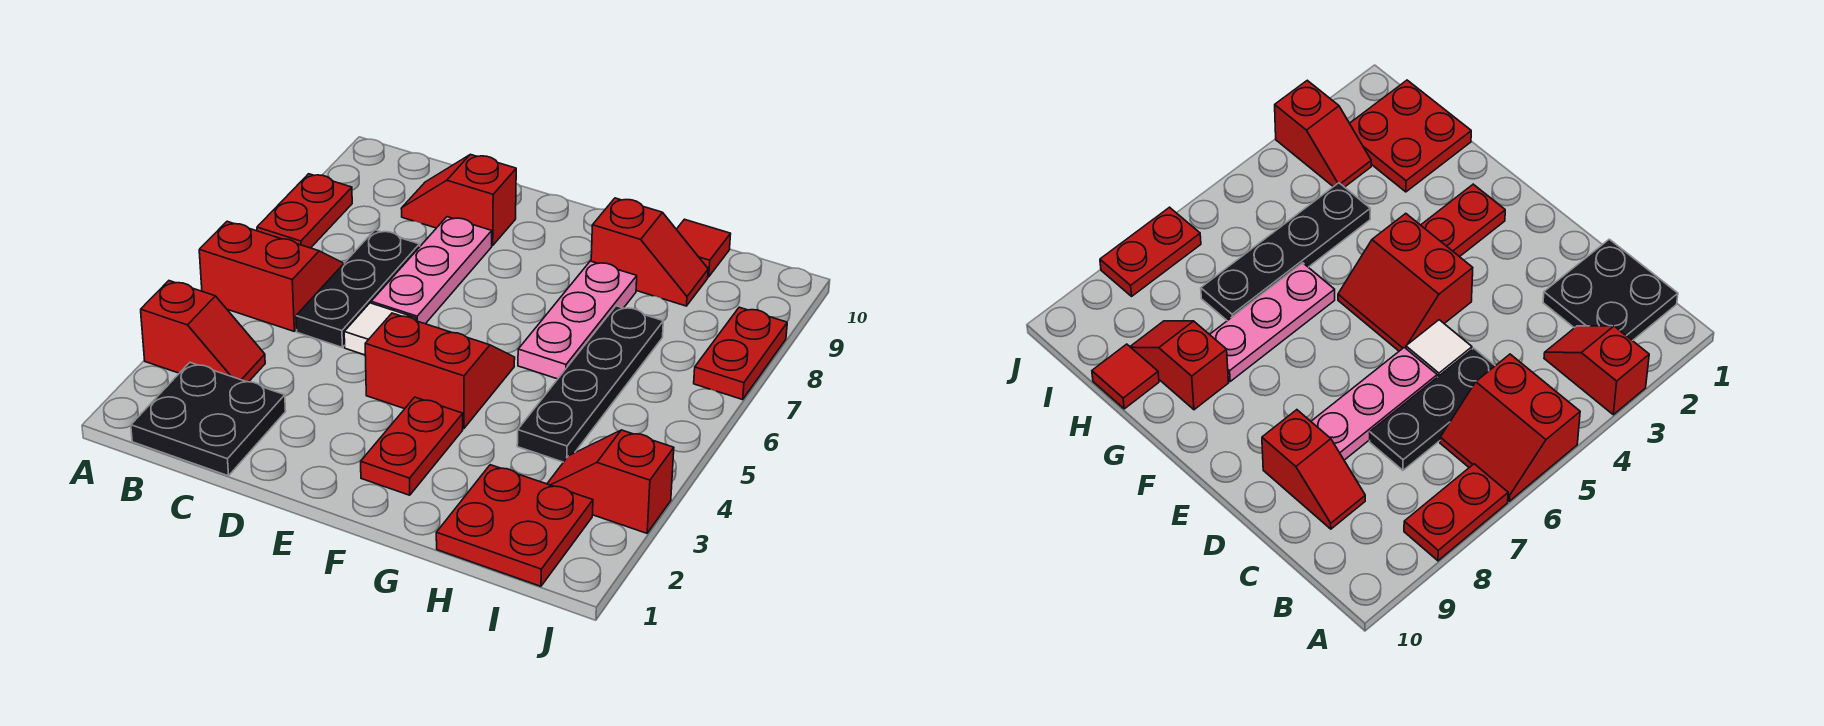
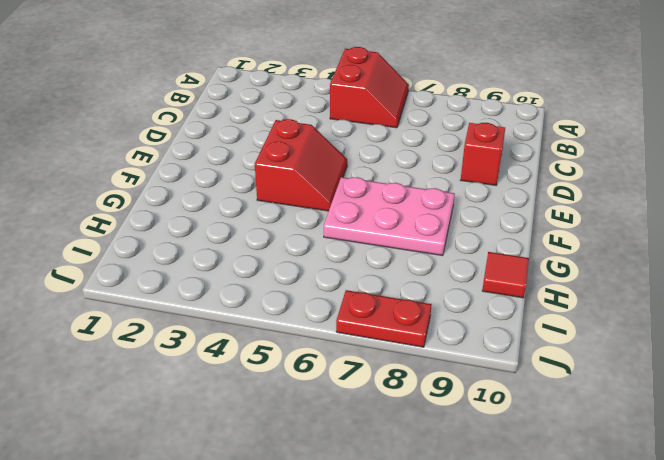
pink plate F6:G8 level 1 -> pink plate G6:G8 level 1
none -> red slope A3:B3 level 1 top A
none -> red plate A7:A8 level 1
none -> black plate B1:C2 level 1

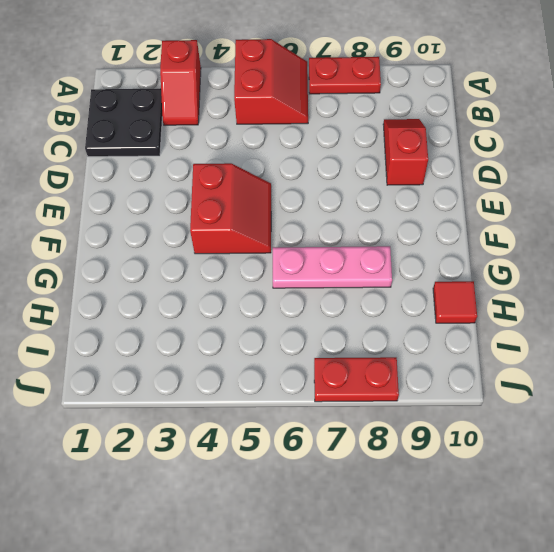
none -> black plate C5:C7 level 1
none -> white tile D5 level 1
none -> pink plate D6:D8 level 1

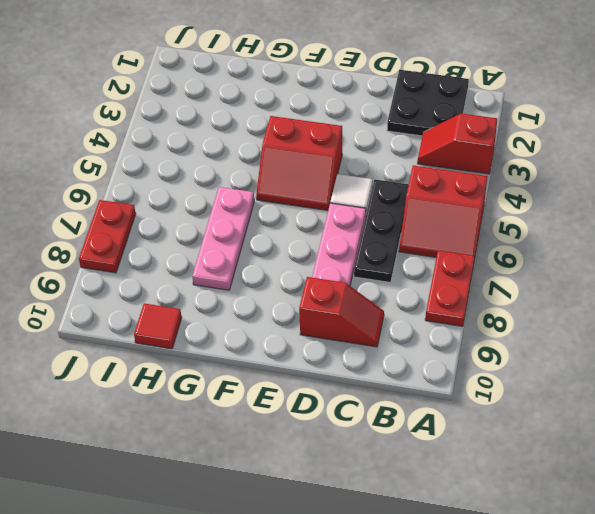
none -> red plate F2:F3 level 1
none -> red slope G9:H9 level 1 top G
none -> red plate H1:I2 level 1

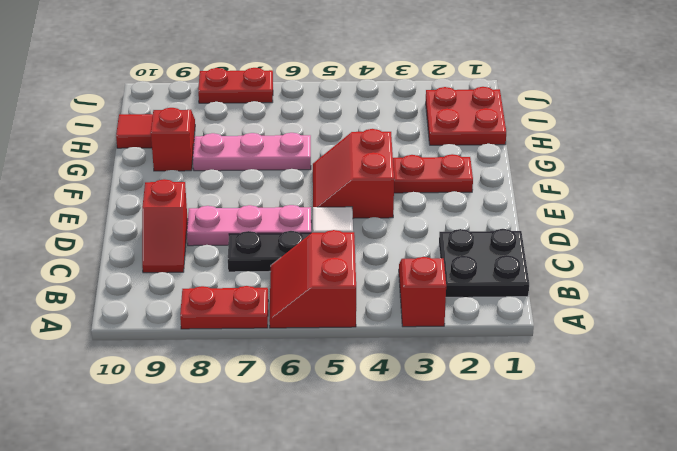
none -> black plate H4:H7 level 1
none -> red slope I3:J3 level 1 top J

